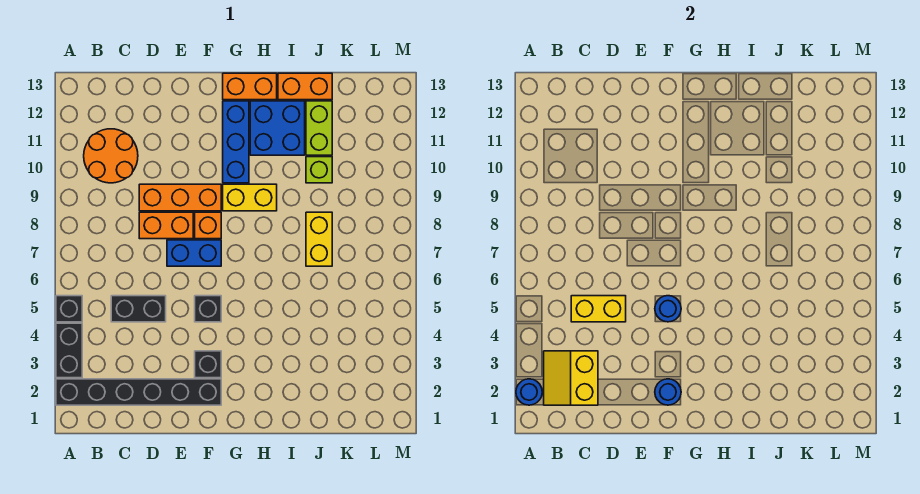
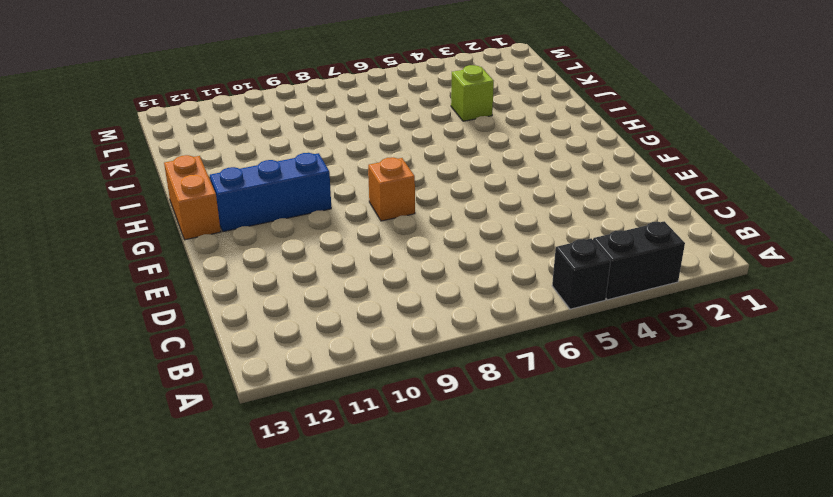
lime brick J4 level 1 -> lime brick J10 level 1
none -> black brick A2:F2 level 1
none -> orange round brick B10:C11 level 1
none -> black brick C5:D5 level 1

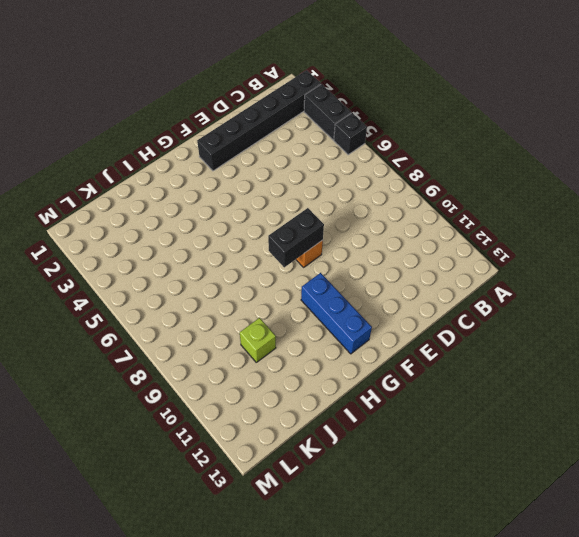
black brick F8:G8 level 2 -> black brick C5:D5 level 1
none -> orange round brick B10:C11 level 1
none -> orange brick D8:E8 level 1
none -> orange brick D9:F9 level 1

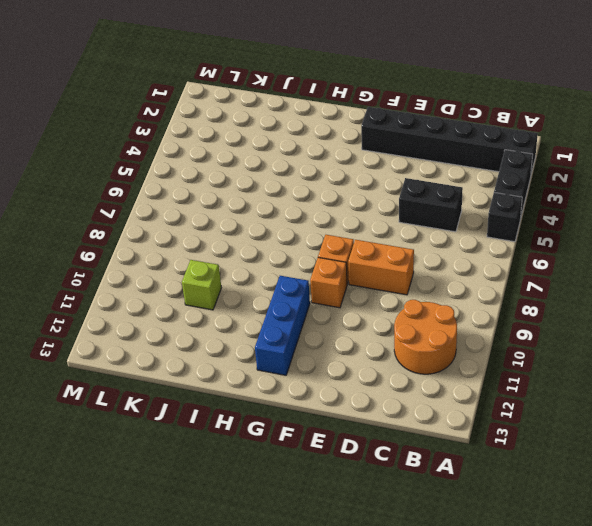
orange brick F9 level 1 -> orange brick D9:F9 level 1
none -> blue brick E7:F7 level 1
none -> black brick F3 level 1
none -> black brick F5 level 1

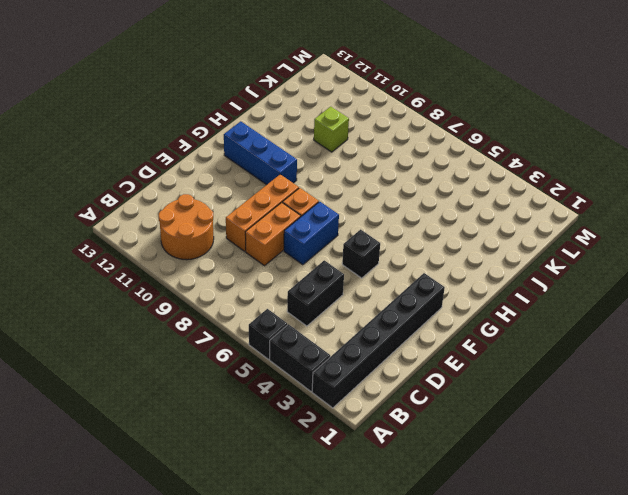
none -> black brick F3 level 1
none -> yellow brick G9:H9 level 1
none -> orange brick G13:H13 level 1

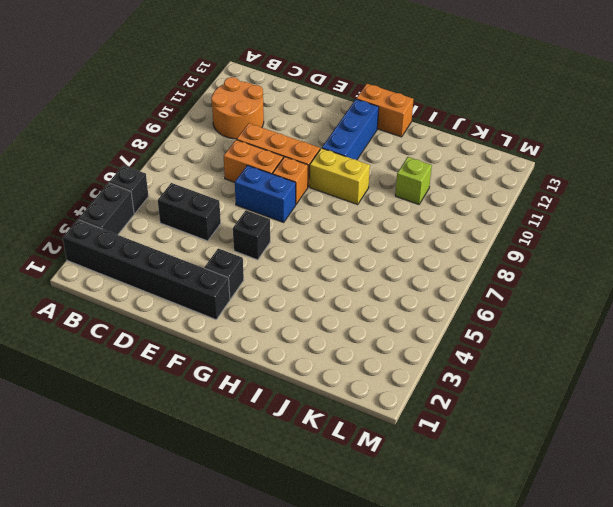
none -> blue brick H11:I12 level 1
none -> orange brick I13:J13 level 1
none -> yellow brick J7:J8 level 1

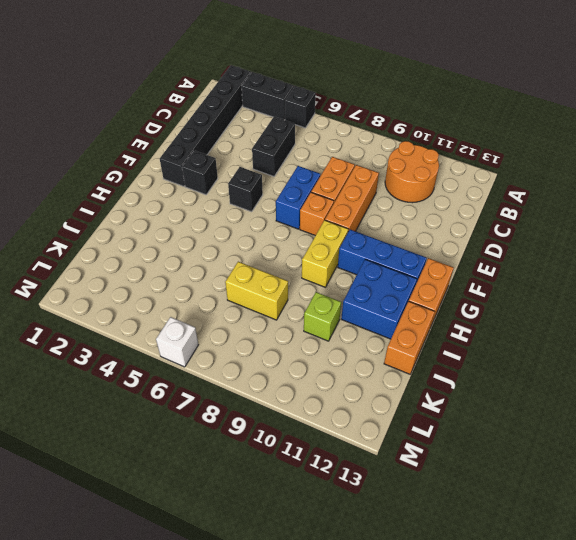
white brick M6 level 1 -> none
none -> lime brick J11:J12 level 1
none -> blue round brick A2 level 2
none -> yellow slope B2:C3 level 2 top C

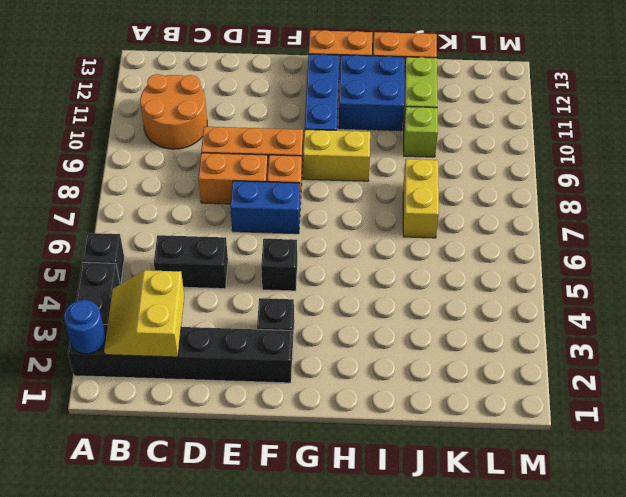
none -> yellow brick C5:D5 level 2
none -> blue round brick F2 level 2
none -> blue round brick F5 level 2

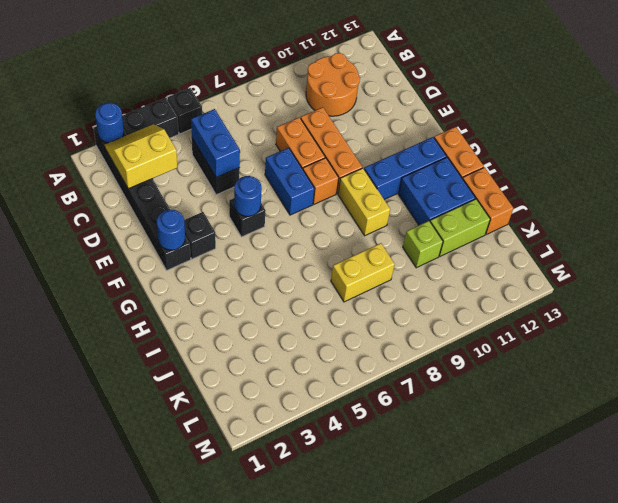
blue brick C5:D5 level 2 -> yellow brick C5:D5 level 2

